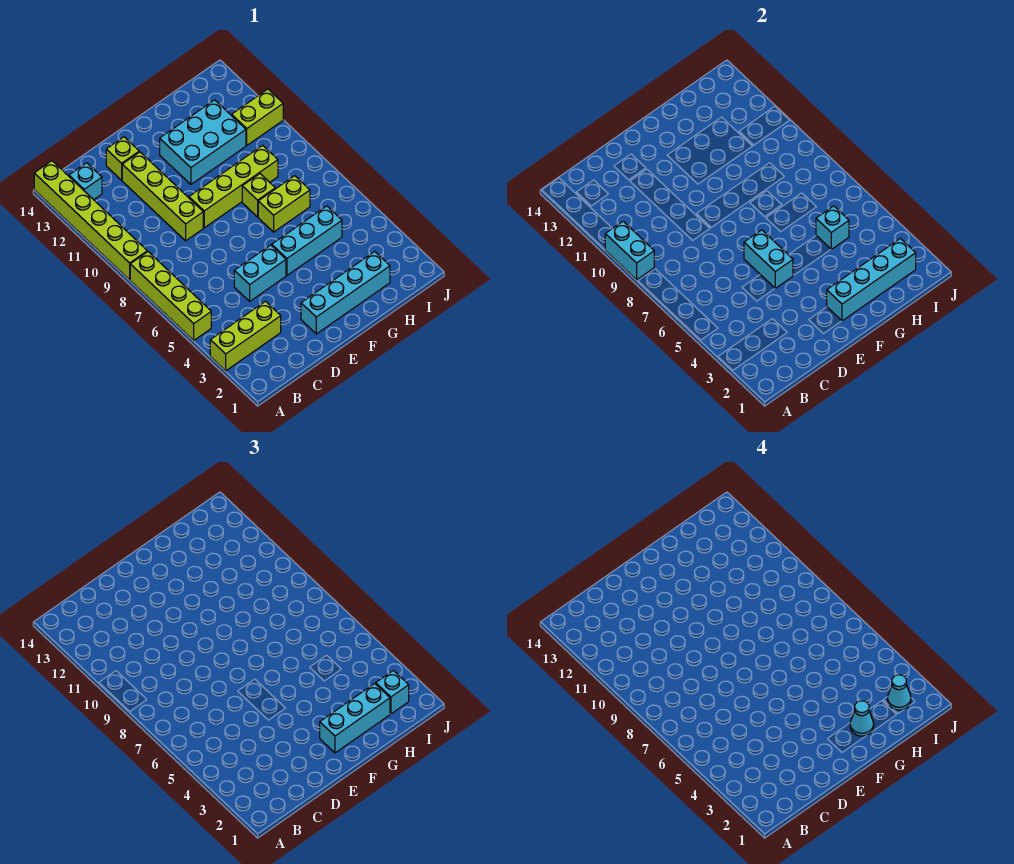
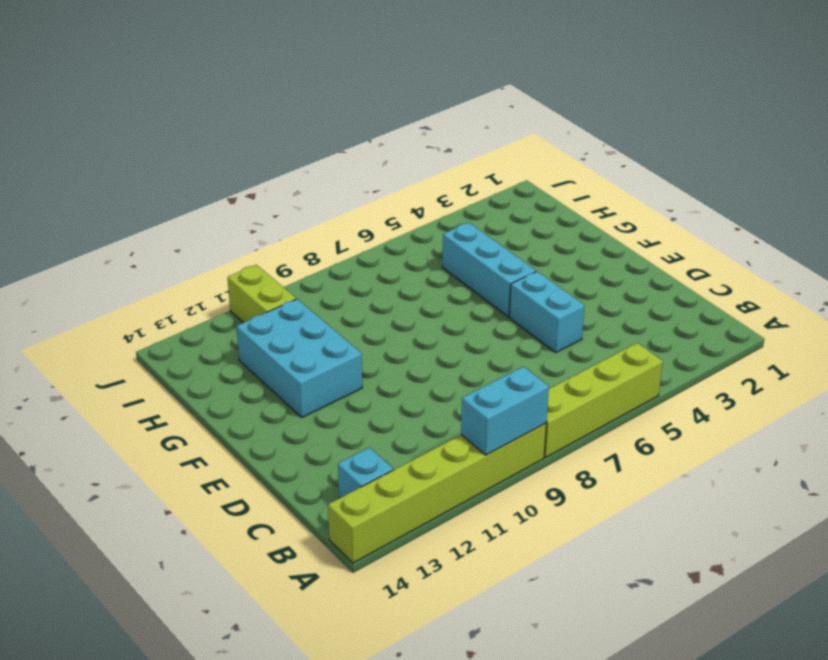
none -> lime brick A3:C3 level 1
none -> lime brick D9:D12 level 1
none -> lime brick D13 level 1

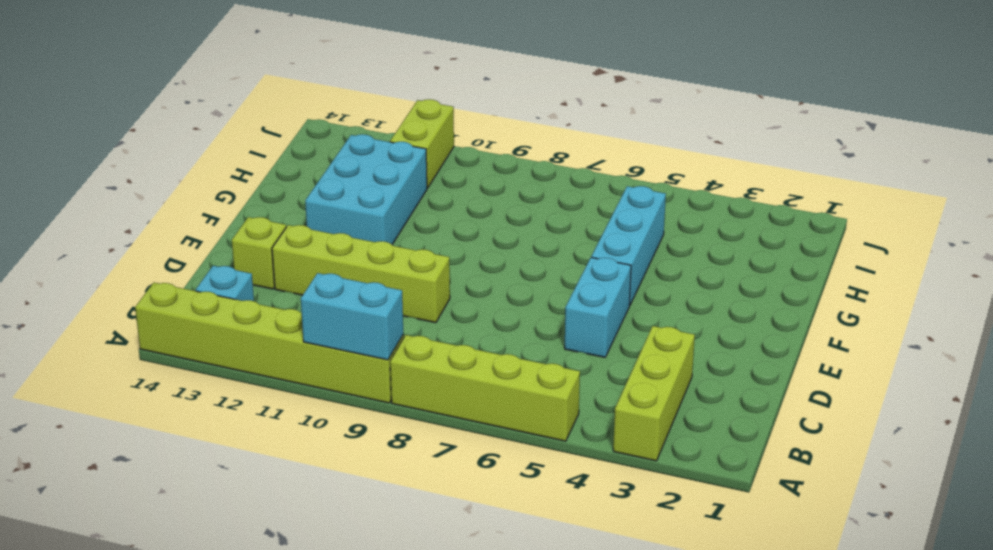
none -> cyan brick E2:H2 level 1
none -> lime brick E9:H9 level 1
none -> lime brick G7:H7 level 1

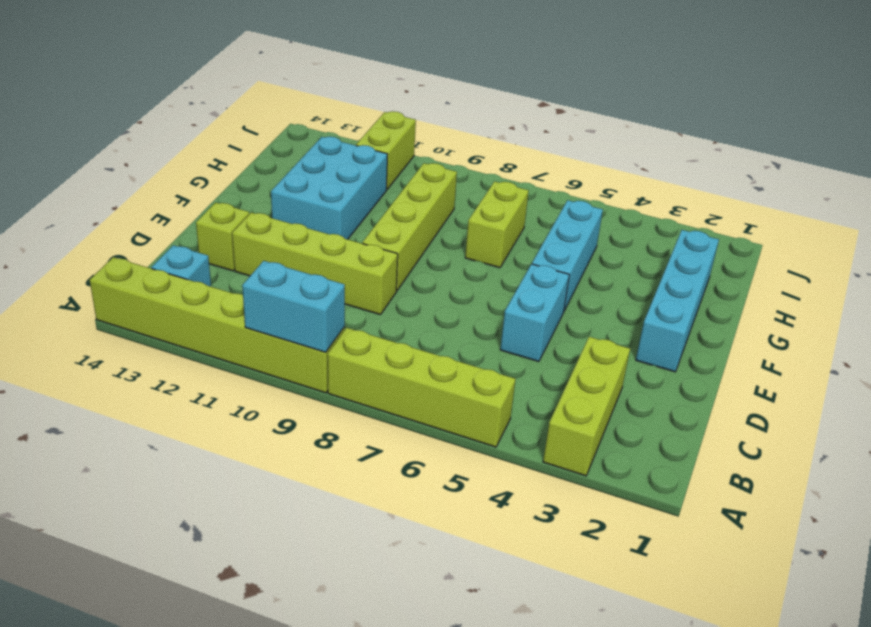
none -> lime brick G8 level 1
none -> cyan brick E5:E6 level 2
none -> cyan brick F2:I2 level 2

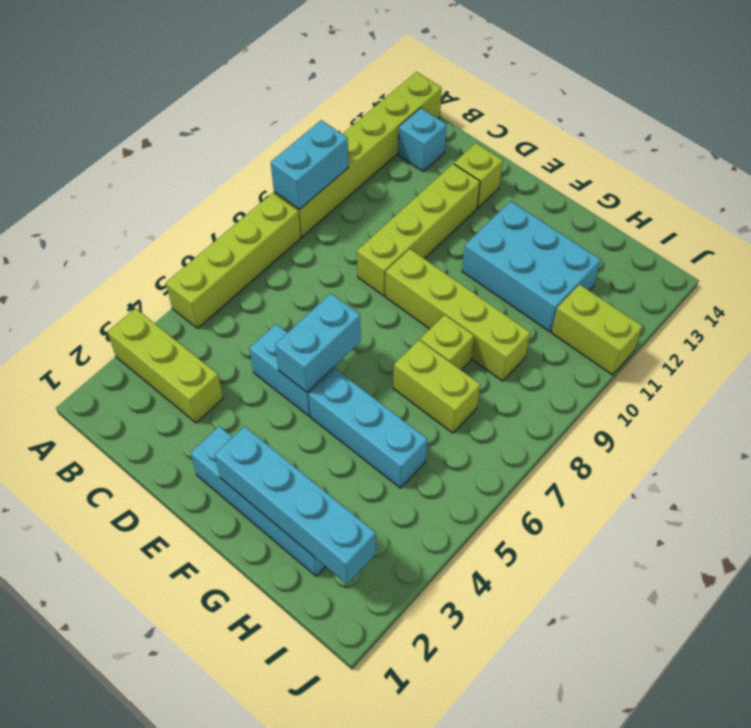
none -> cyan brick H5 level 2
none -> cyan brick F2:H2 level 3
none -> cyan brick I2 level 3

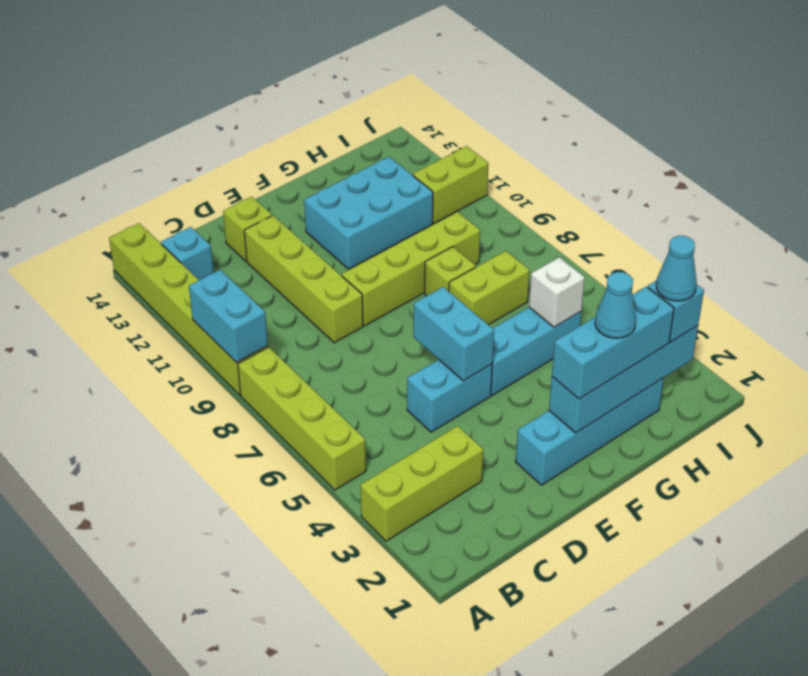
white brick H5 level 2 -> cyan brick H5 level 2

